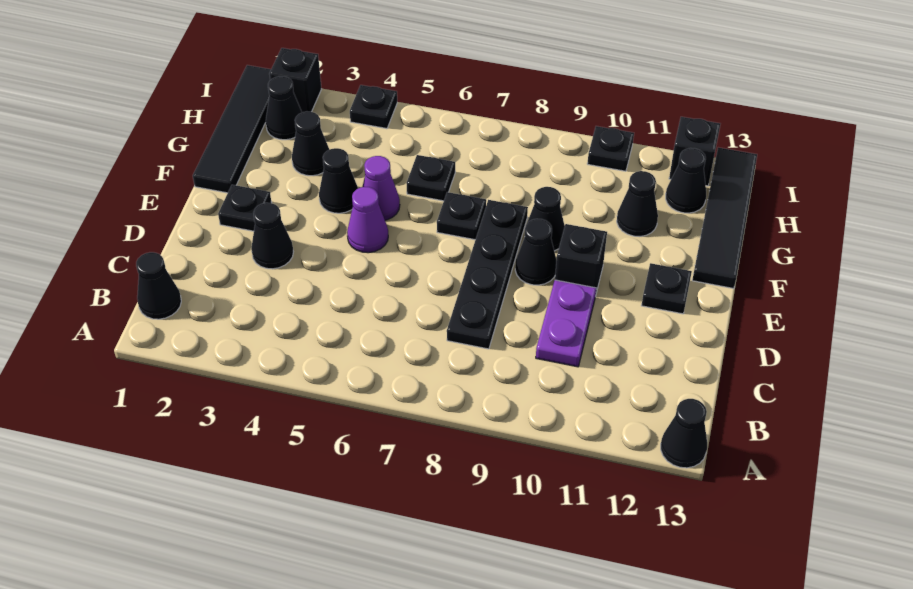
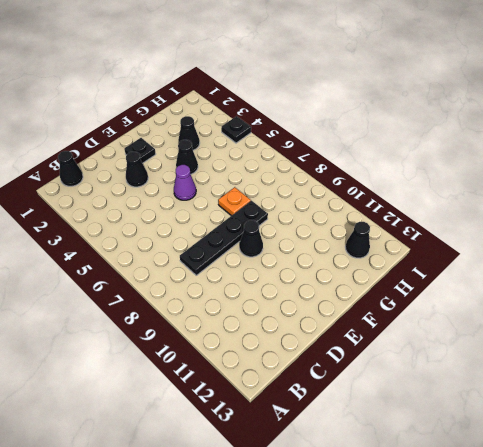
orange plate F7 level 1 -> black plate F7 level 1
none -> black cone A13 level 1
none -> purple plate C10:D10 level 1
none -> black brick E10 level 1

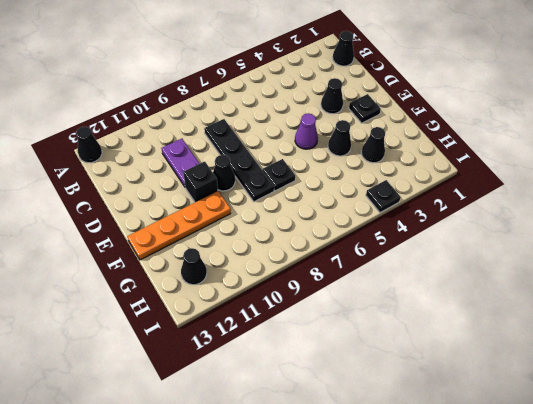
orange plate F10:F13 level 1 -> black tile F13:I13 level 1
none -> black plate E12 level 1
none -> black tile F1:I1 level 1
none -> purple cone F5 level 1

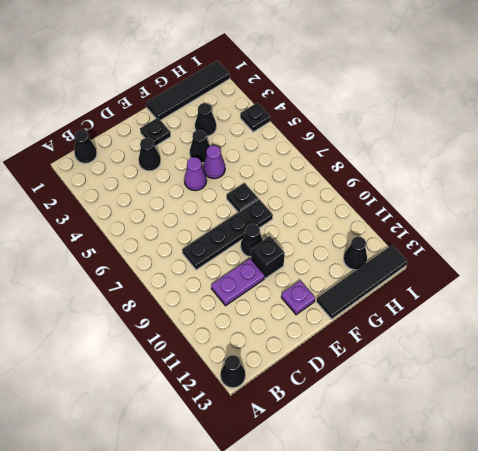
purple plate E12 level 1 -> black plate E12 level 1
none -> black cone F9 level 1
none -> black plate G6 level 1
none -> black cone G11 level 1

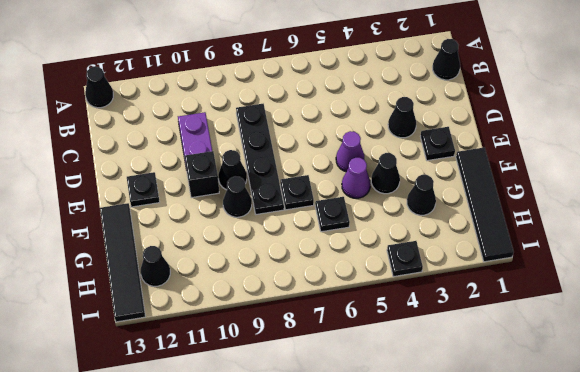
none -> black cone G11 level 1
none -> black cone H2 level 1
none -> black brick I2 level 1

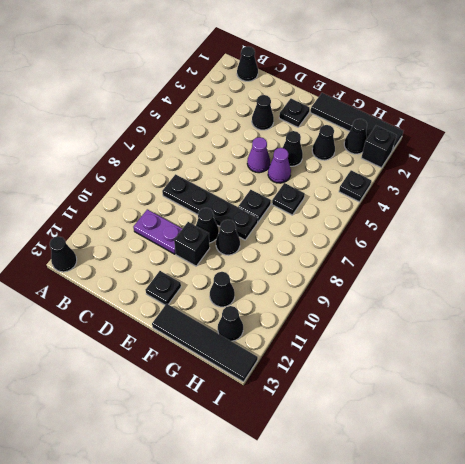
none -> black plate I10 level 1
none -> black brick I12 level 1

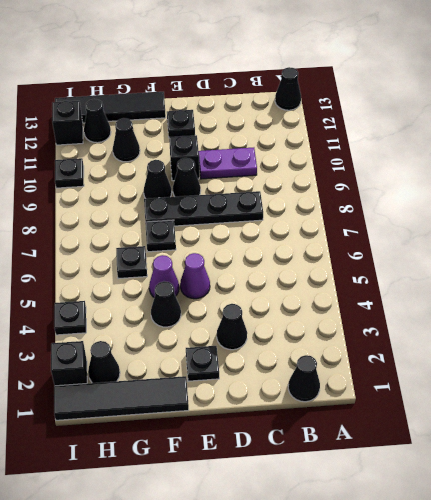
none -> black cone G3 level 1

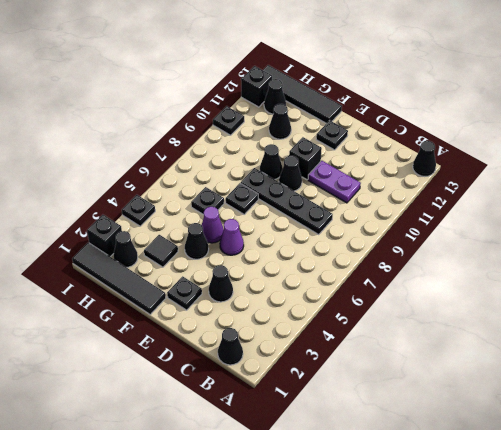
black tile G3 level 1 -> black cone G3 level 1

